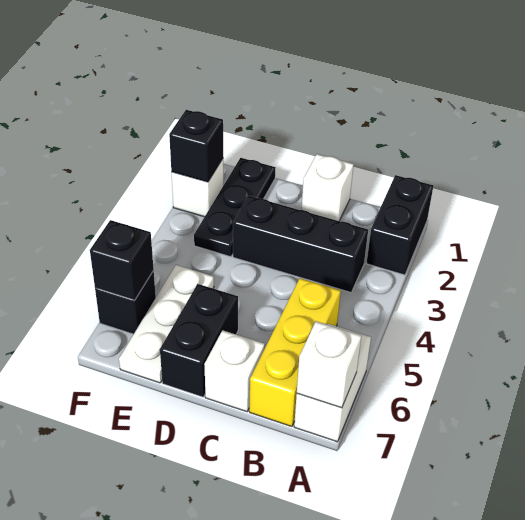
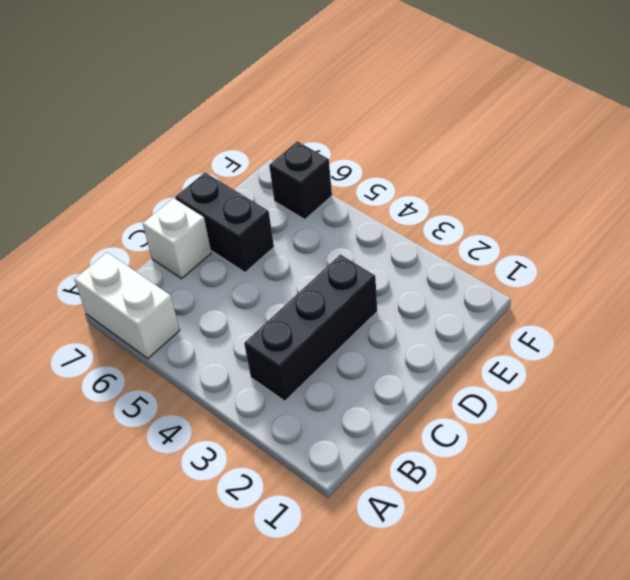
none -> black brick A1:A2 level 1
none -> yellow brick B5:B7 level 1
none -> white brick C1 level 1

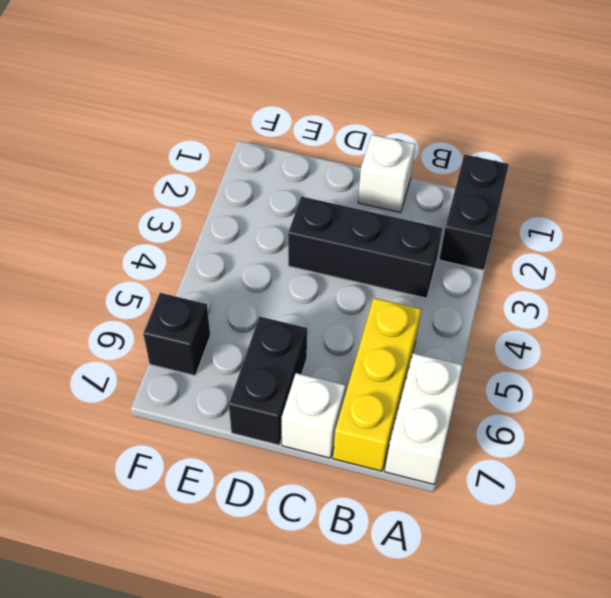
none -> black plate E1:E3 level 1
none -> white plate E5:E7 level 1
none -> white brick F2 level 1

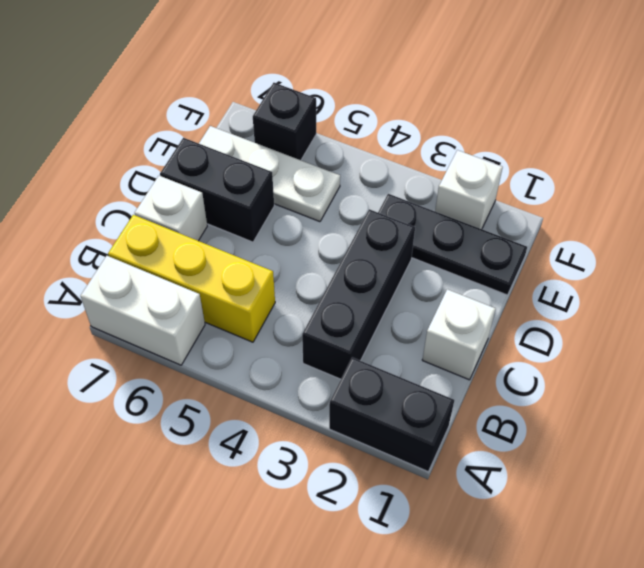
none -> white brick A7 level 2
none -> black brick F2 level 2
none -> black brick F6 level 2

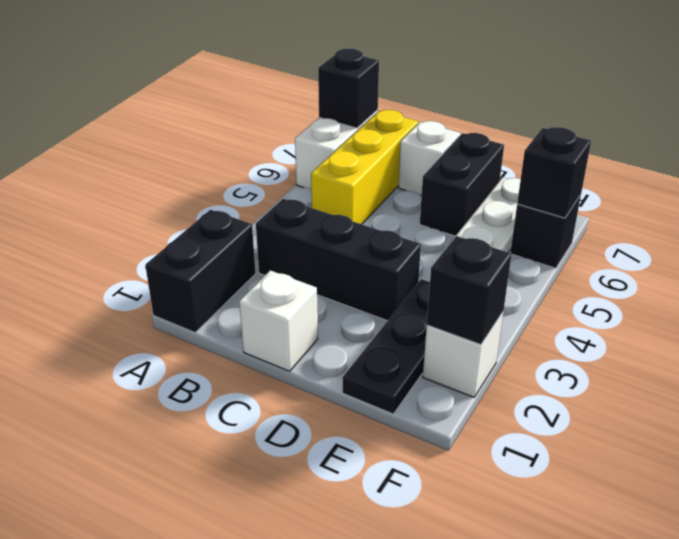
black brick A7 level 2 -> white brick A7 level 2

